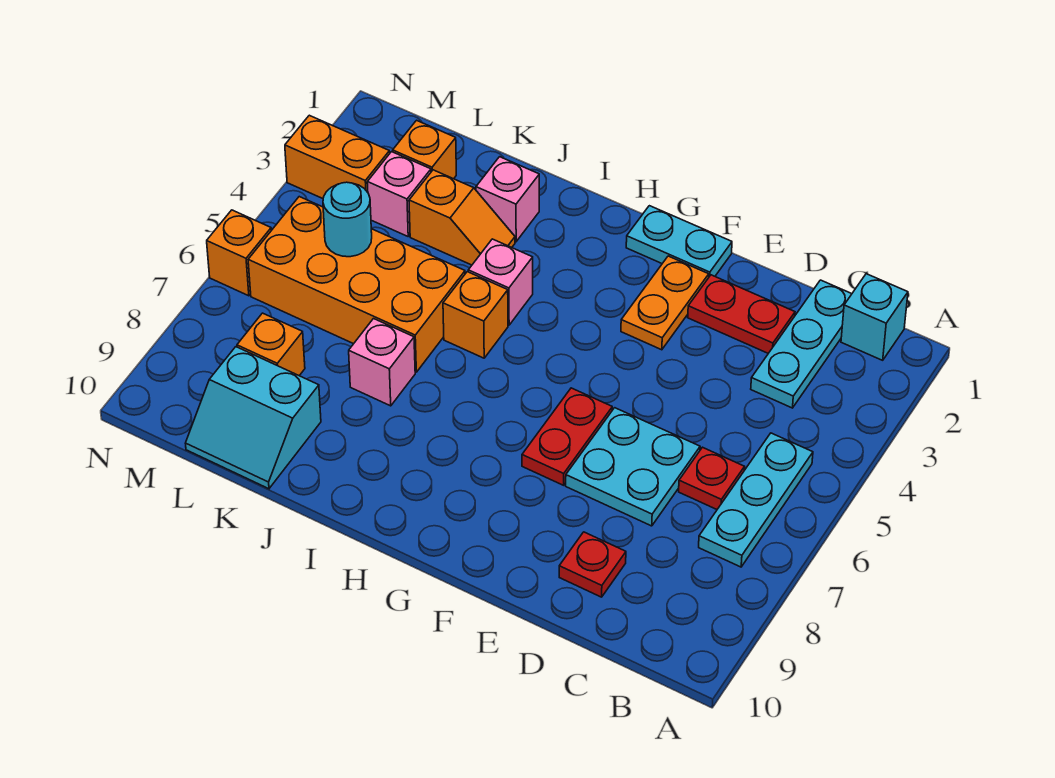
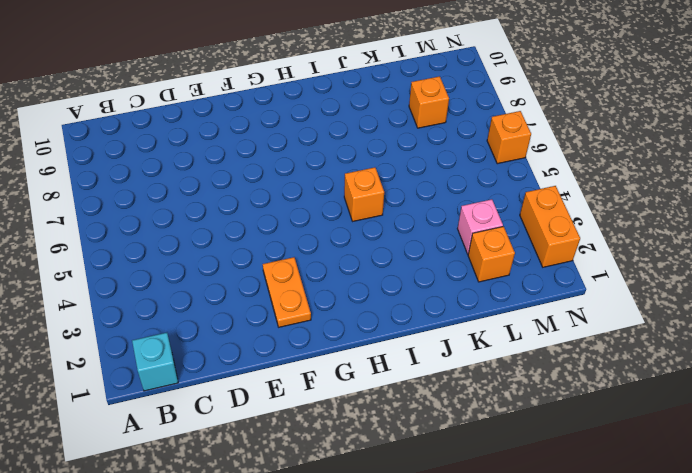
orange brick N2:N3 level 1 -> orange brick M3:N3 level 1
none -> cyan plate B5:B7 level 1
none -> cyan plate C1:C3 level 1
none -> red plate C6 level 1

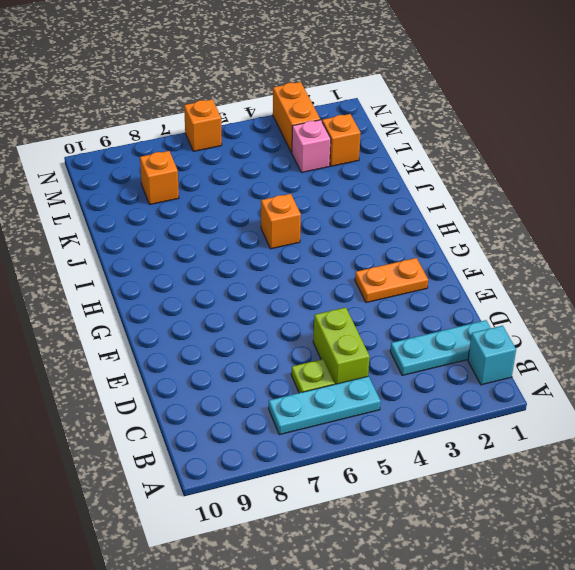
lime brick C5:D5 level 1 -> none
lime plate C6 level 1 -> red plate C6 level 1
none -> red plate D2:E2 level 1
none -> cyan plate D6:E7 level 1
none -> red plate D9 level 1

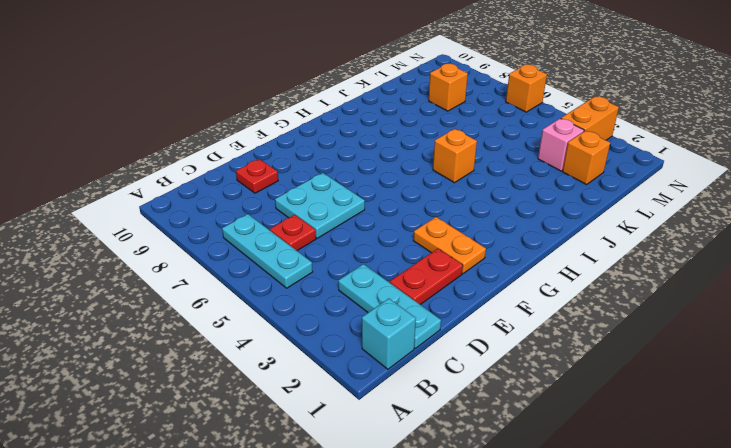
none -> cyan plate F1:G1 level 1
none -> red plate F6:F7 level 1
none -> pink brick I4 level 1

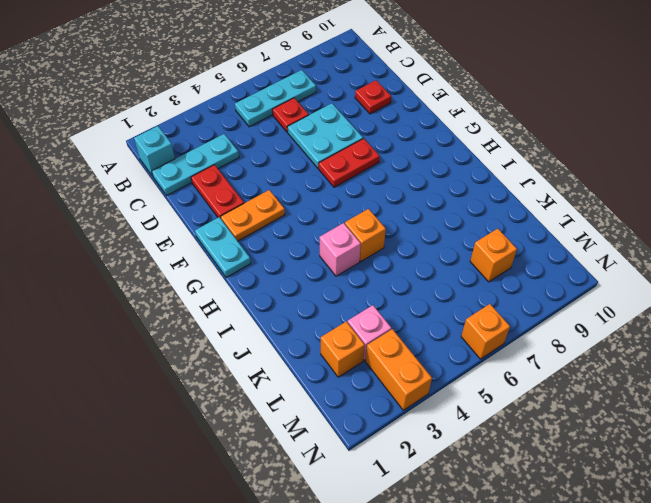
none -> pink brick J2 level 1
none -> orange slope J3:K3 level 1 top K
none -> orange brick J5:M6 level 1

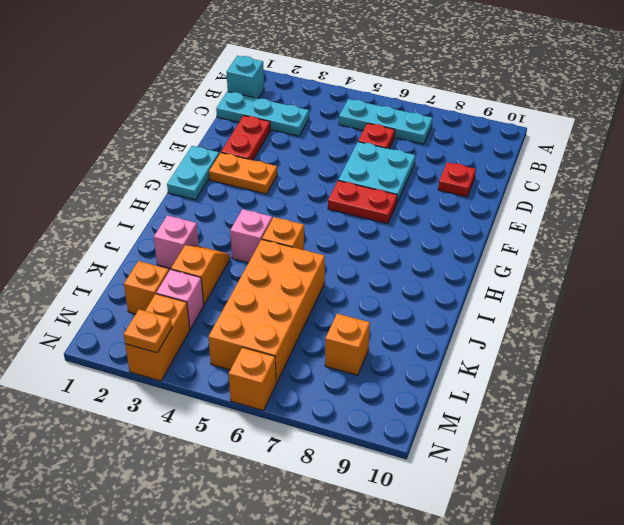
orange plate N3 level 2 -> none
none -> pink brick J7 level 1
none -> cyan slope K9:L10 level 1 top 9
none -> cyan round brick L5 level 2

